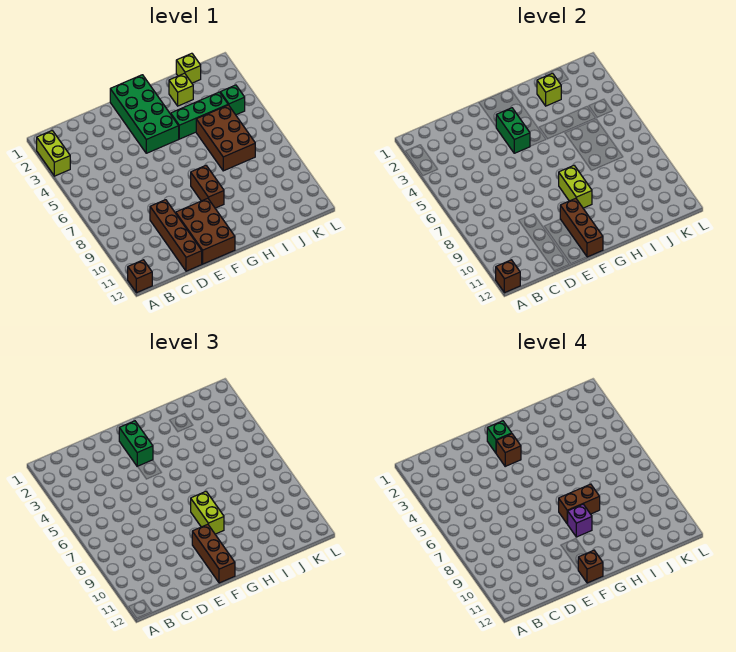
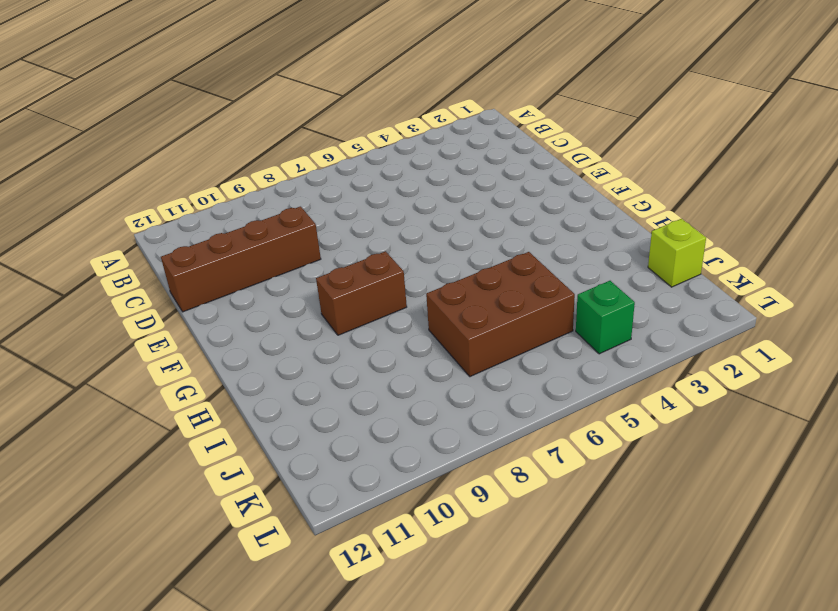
none -> lime brick A2:A3 level 1
none -> brown brick A12 level 1
none -> brown brick E10:F12 level 1

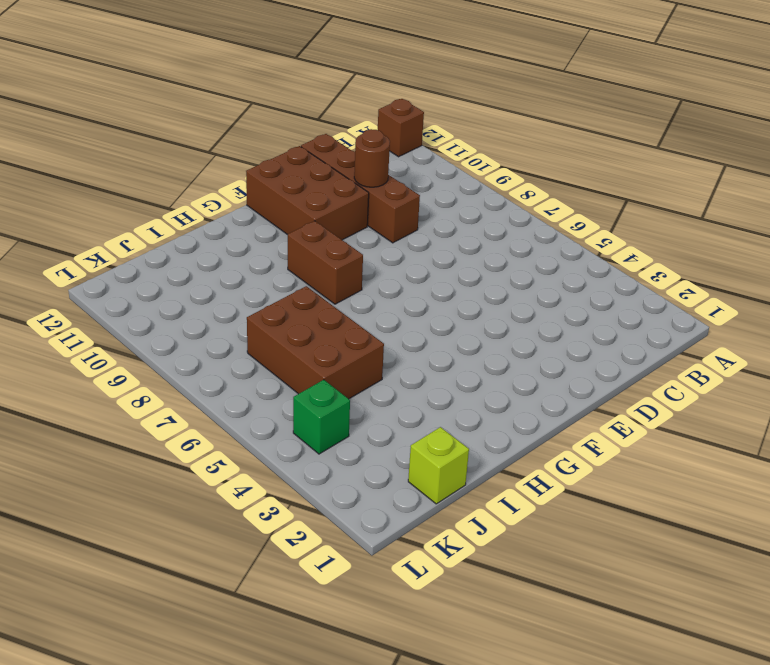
brown round brick D10 level 2 -> none
none -> lime brick A2:A3 level 1
none -> green brick F1:G4 level 1
none -> green brick H4:J4 level 1

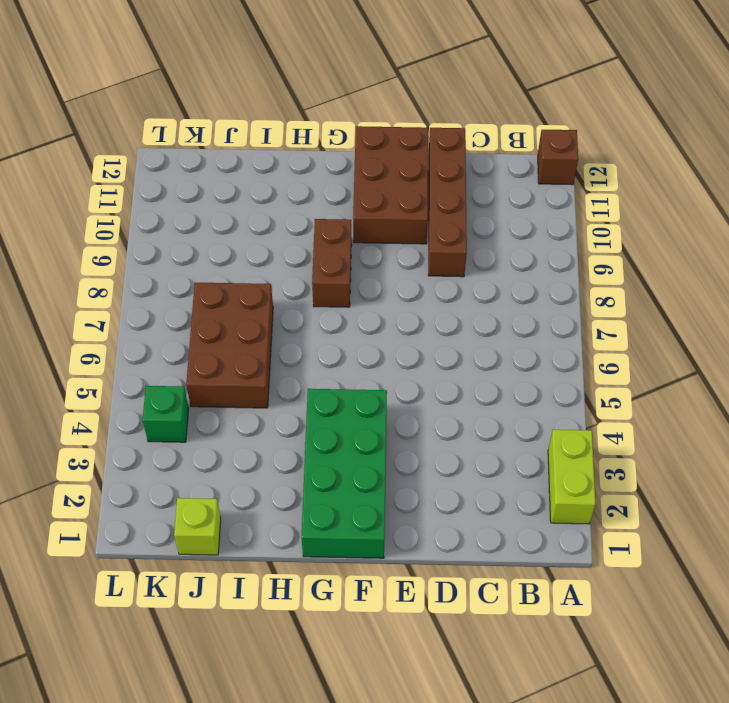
none -> green brick H4:J4 level 1
none -> lime brick I2 level 1
none -> brown brick A12 level 2

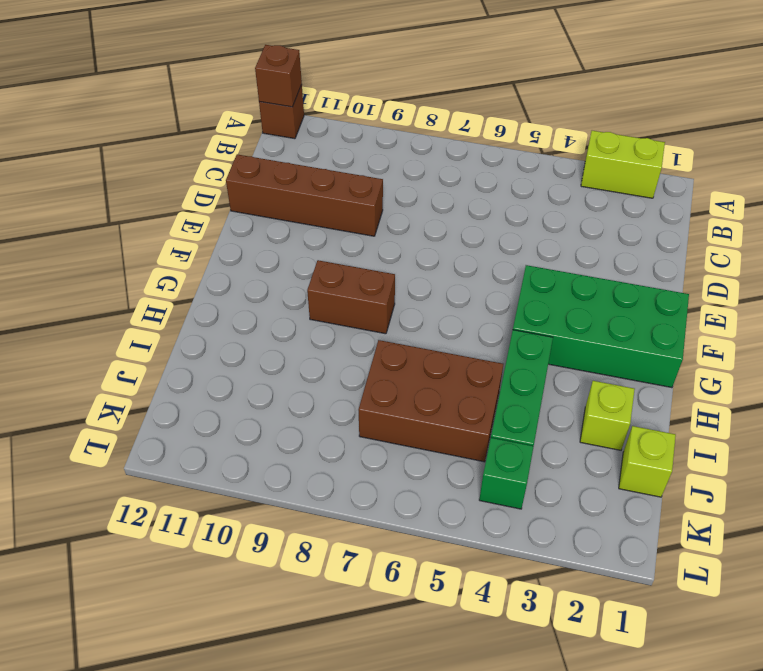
none -> brown brick E10:F12 level 1
none -> green brick F3:F4 level 2
none -> brown brick F10:F12 level 2

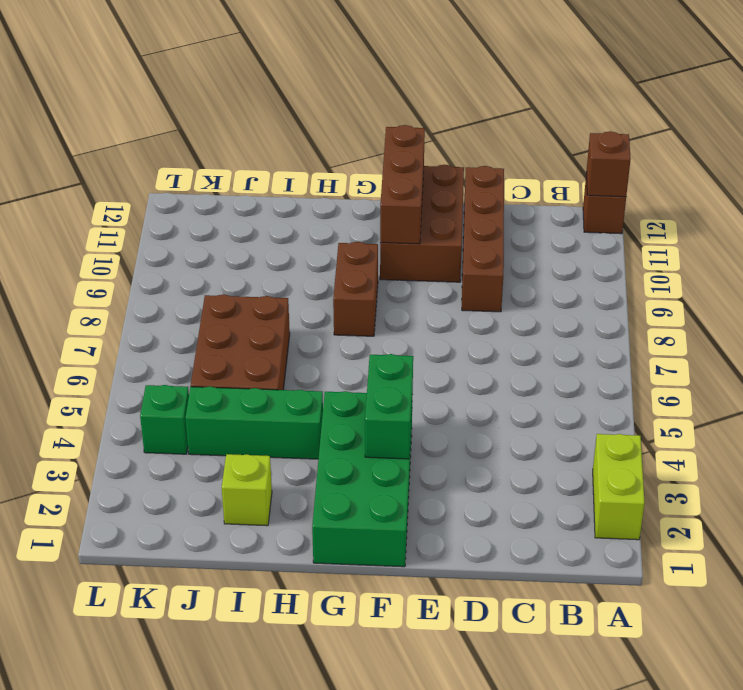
none -> lime brick J1 level 1
none -> lime brick G8:G9 level 2
none -> lime brick I2 level 2

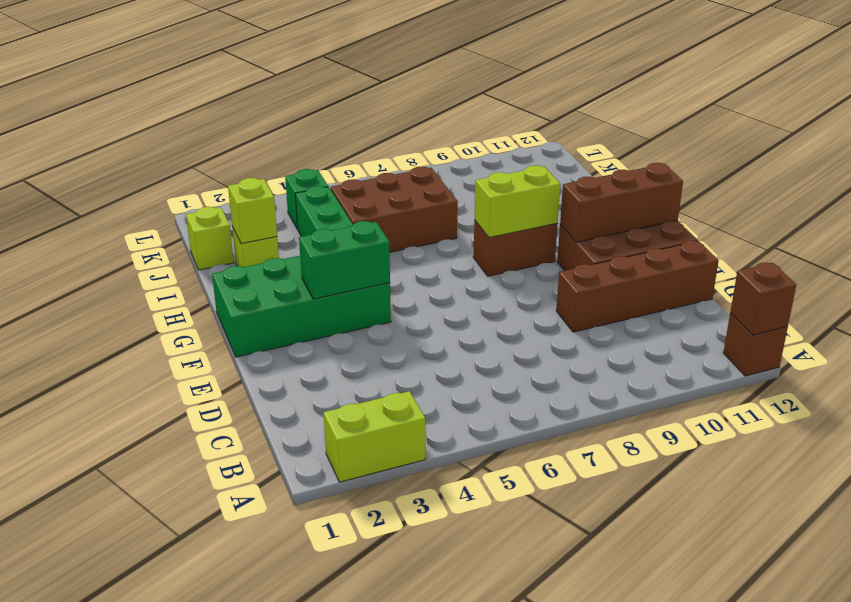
none -> green brick F2:F3 level 3
none -> brown brick F10:F12 level 3
none -> lime brick G8:G9 level 3

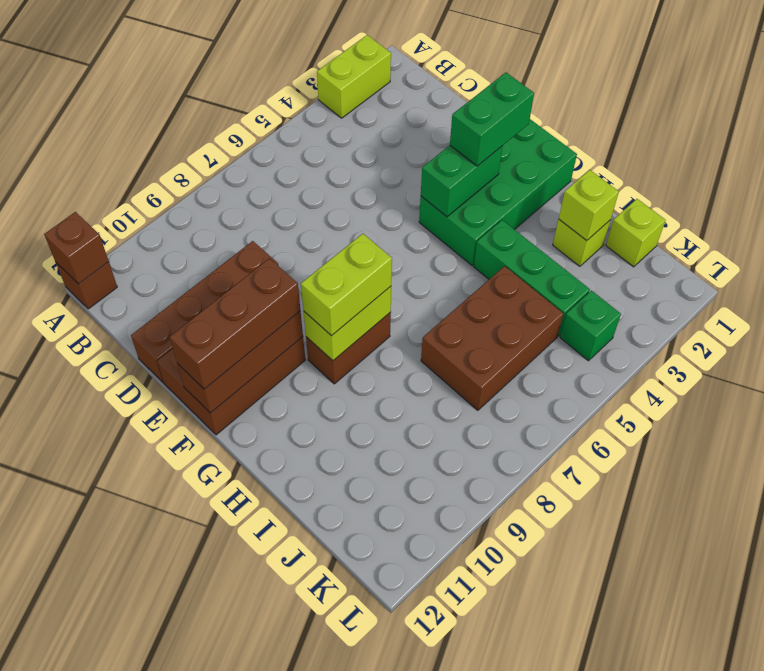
none -> green brick F2 level 4
none -> brown brick F3 level 4
none -> brown brick F12 level 4

